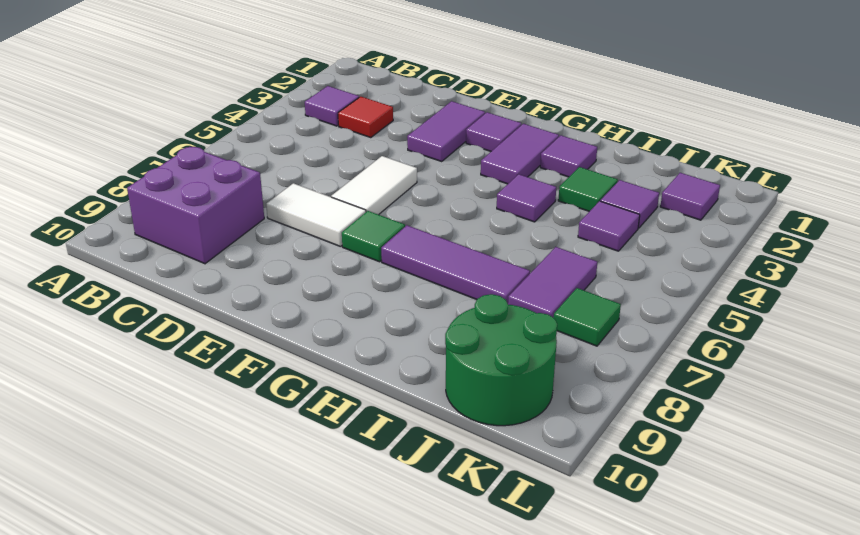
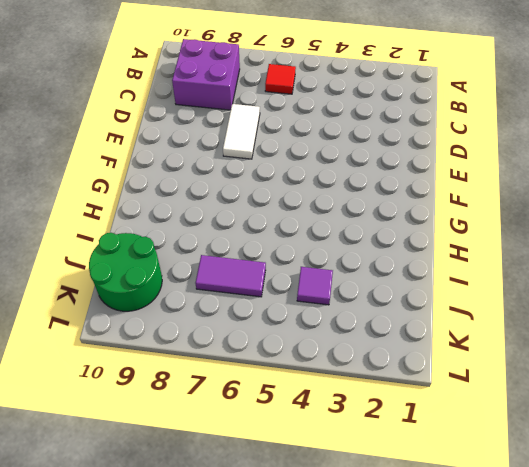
red tile B6 level 1 -> red tile C3 level 1
none -> purple tile B3 level 1
none -> purple tile E2:E3 level 1
none -> white tile E5:E6 level 1

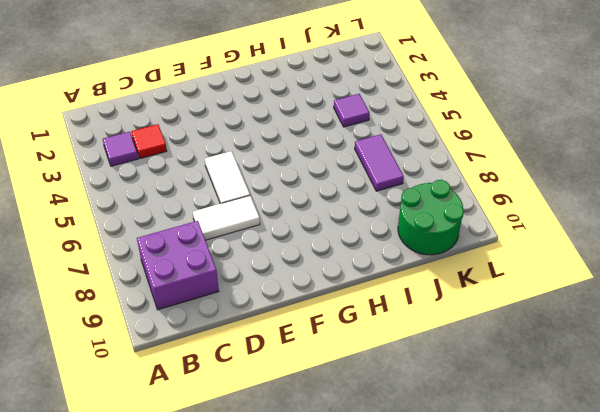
none -> purple tile E2:E3 level 1
none -> purple tile F2 level 1
none -> green tile F7 level 1

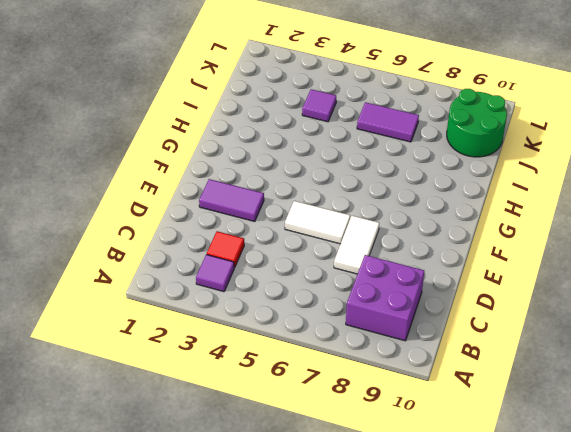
none -> purple tile F2 level 1
none -> green tile F7 level 1
none -> purple tile G2:G3 level 1

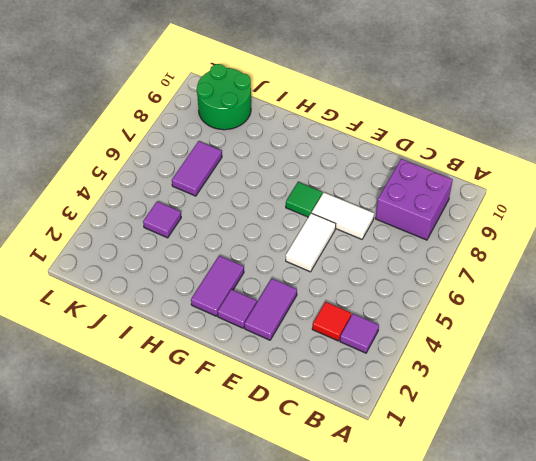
none -> purple tile G7:I7 level 1
none -> purple tile H2 level 1
none -> purple tile H4 level 1

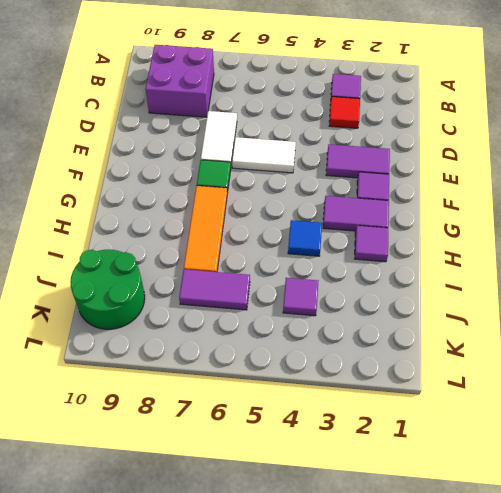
orange tile G7:I7 level 1 -> purple tile G7:I7 level 1
blue tile H4 level 1 -> purple tile H4 level 1
none -> green tile I3 level 1
none -> purple tile J3 level 1
none -> purple tile K2 level 1

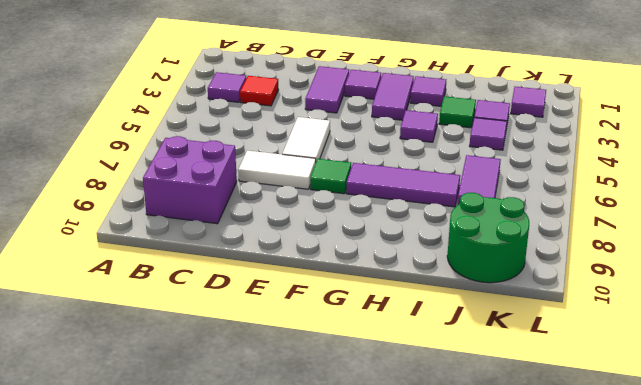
none -> green tile K7 level 1

